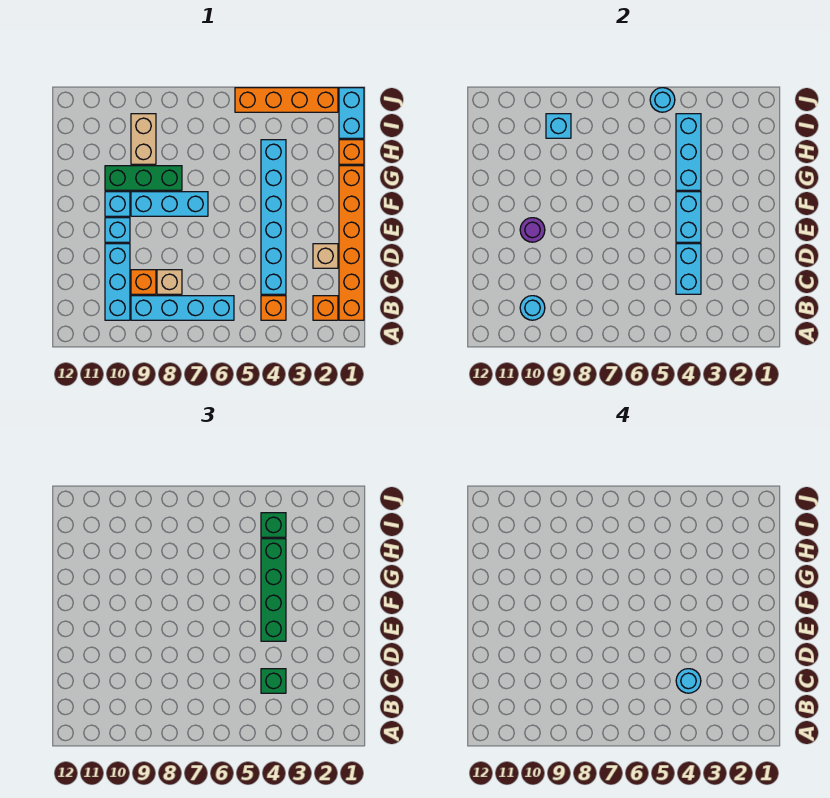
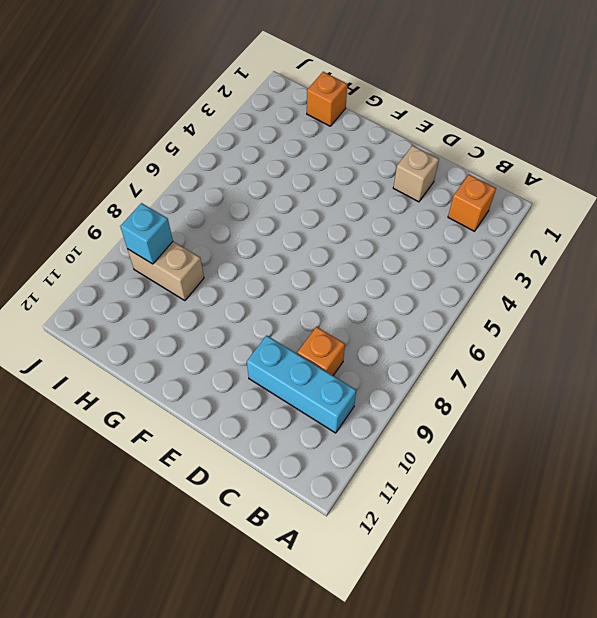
none -> orange brick B1:G1 level 1
none -> orange brick B4 level 1
none -> cyan brick B6:B9 level 1

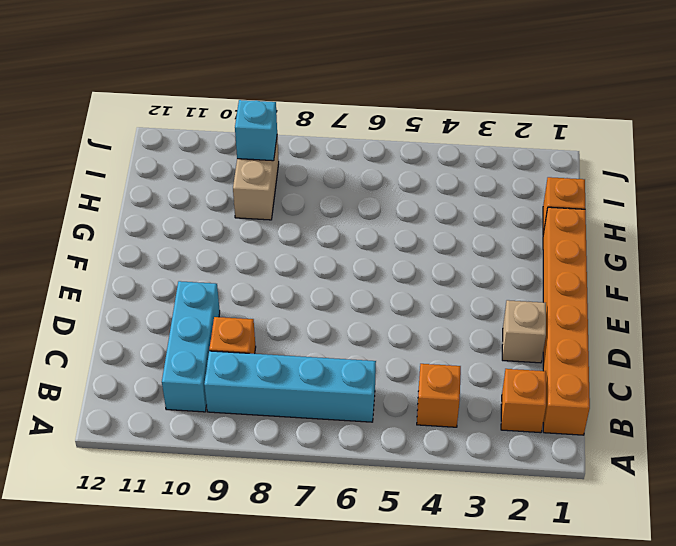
none -> cyan brick C4:H4 level 1
none -> tan brick C8 level 1
none -> cyan brick E10 level 1

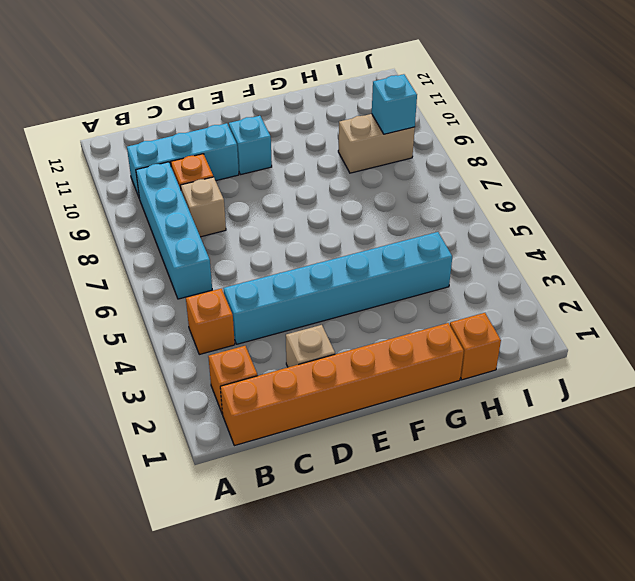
none -> cyan brick F7:F9 level 1
none -> cyan brick F10 level 1
none -> green brick G8:G10 level 1

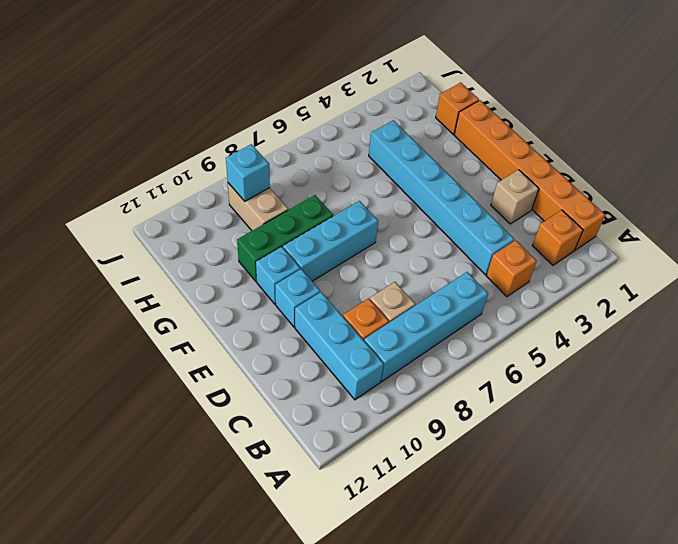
none -> cyan brick I1:J1 level 1
none -> orange brick J2:J5 level 1
none -> cyan round brick B10 level 2

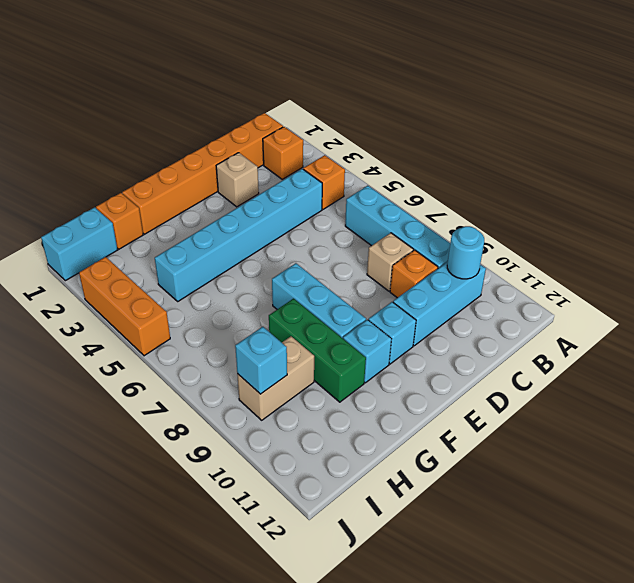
orange brick J3:J5 level 1 -> orange brick J2:J5 level 1
none -> cyan brick C4:D4 level 2
none -> cyan brick E4:F4 level 2
none -> purple round brick E10 level 2

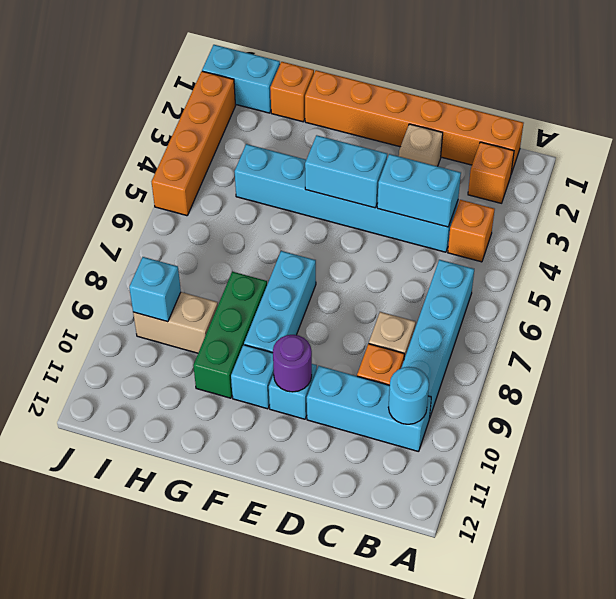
none -> cyan brick G4:I4 level 2
none -> cyan round brick J5 level 2
none -> green brick C4 level 3

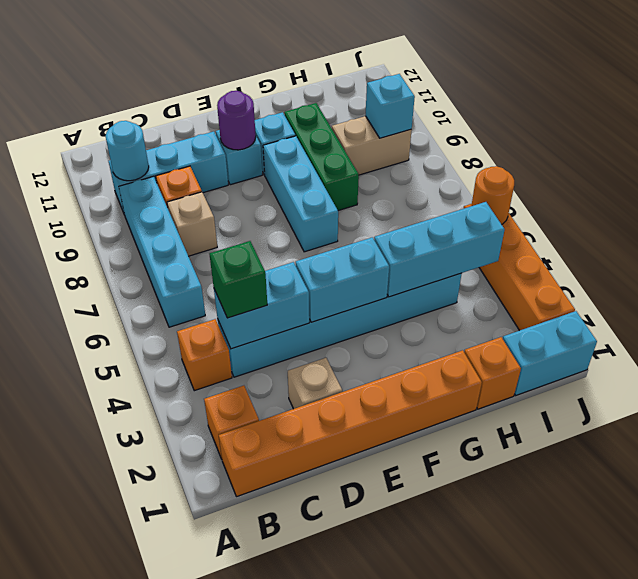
orange round brick J5 level 2 -> cyan round brick J5 level 2
none -> green brick E4:H4 level 3
none -> green brick I4 level 3
none -> cyan round brick C4 level 4

